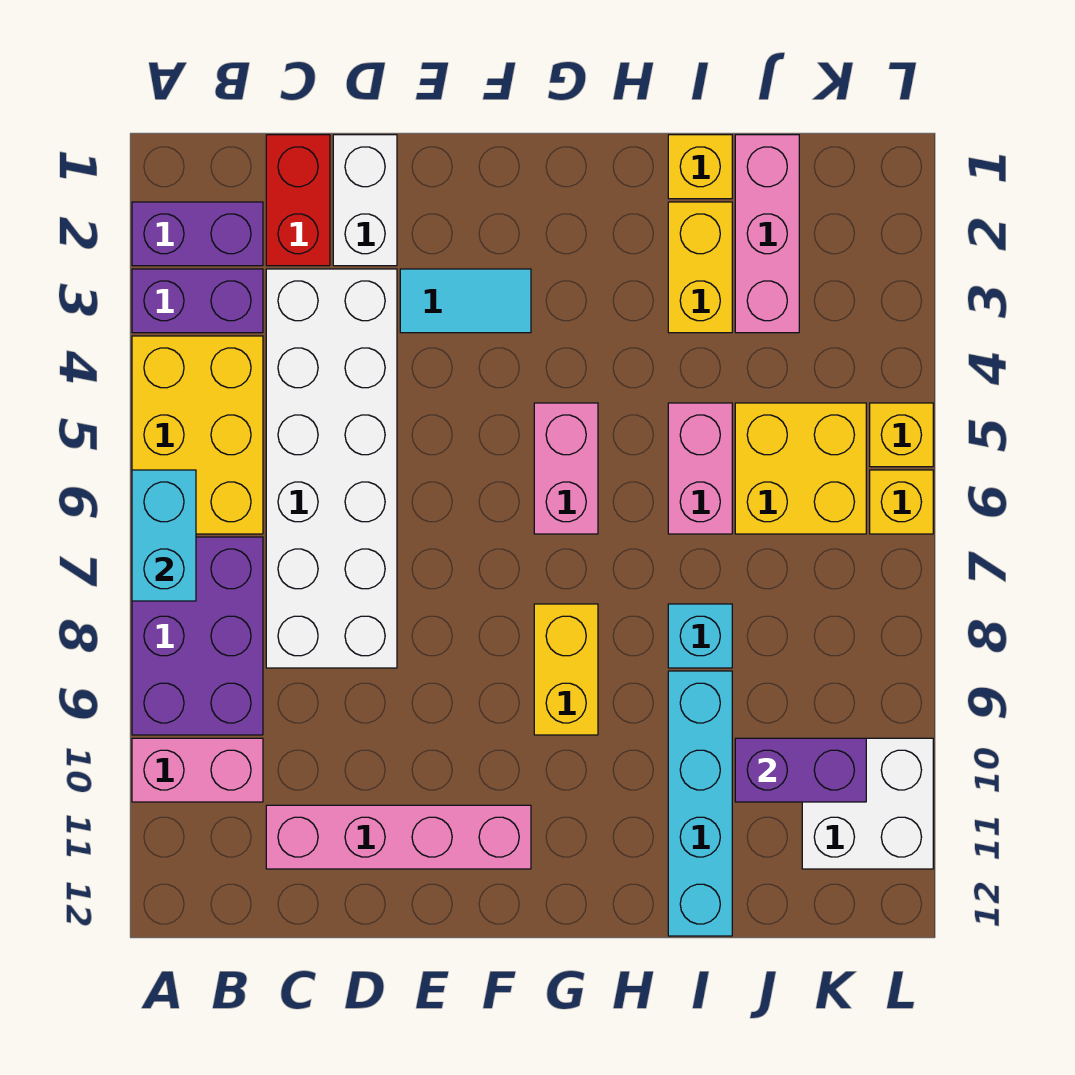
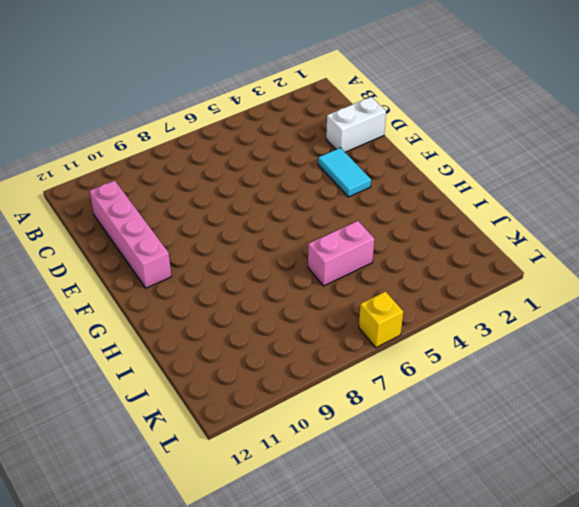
none -> purple brick A2:B2 level 1
none -> purple brick A3:B3 level 1
none -> yellow brick A4:B6 level 1

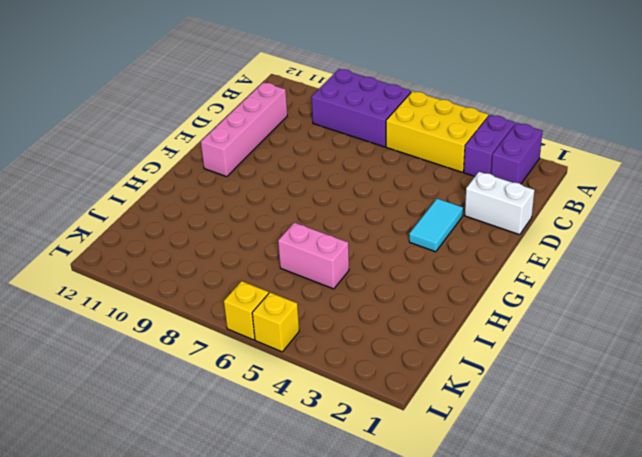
none -> pink brick A10:B10 level 1
none -> red brick C1:C2 level 1
none -> white brick C3:D8 level 1

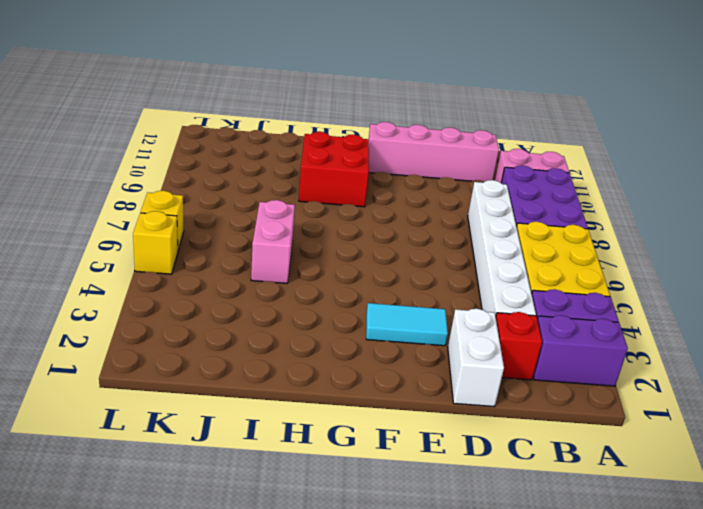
red brick C2 level 1 -> red brick C1:C2 level 1
white brick C3:C8 level 1 -> white brick C3:D8 level 1
red brick G9:H10 level 1 -> yellow brick G8:G9 level 1
none -> pink brick G5:G6 level 1
none -> yellow brick I1 level 1
none -> yellow brick I2:I3 level 1

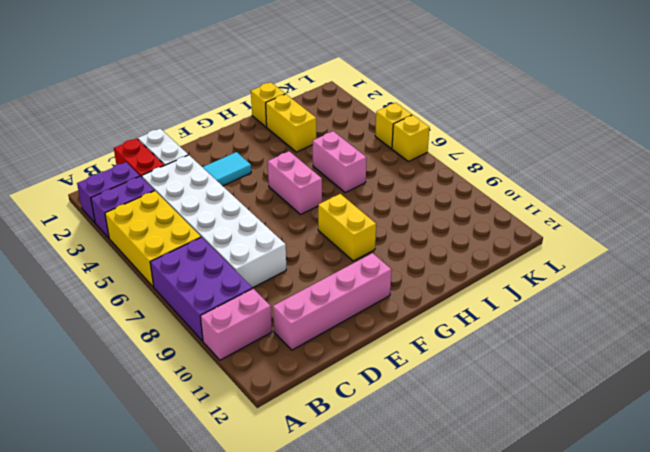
none -> cyan brick I8 level 1
none -> cyan brick I9:I12 level 1
none -> pink brick J1:J3 level 1

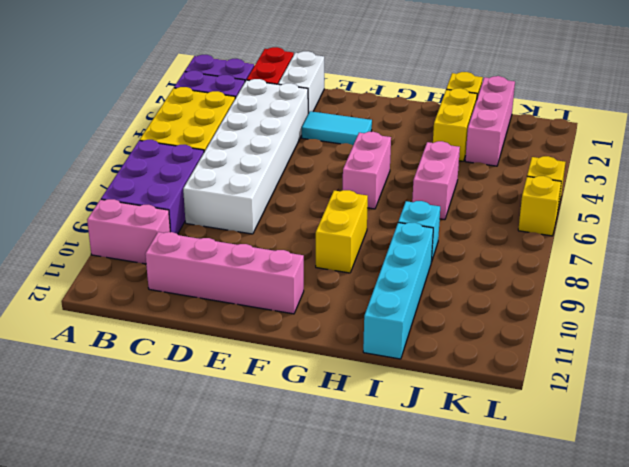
none -> yellow brick J5:K6 level 1
none -> white brick K10:L11 level 1
none -> cyan brick A6:A7 level 2

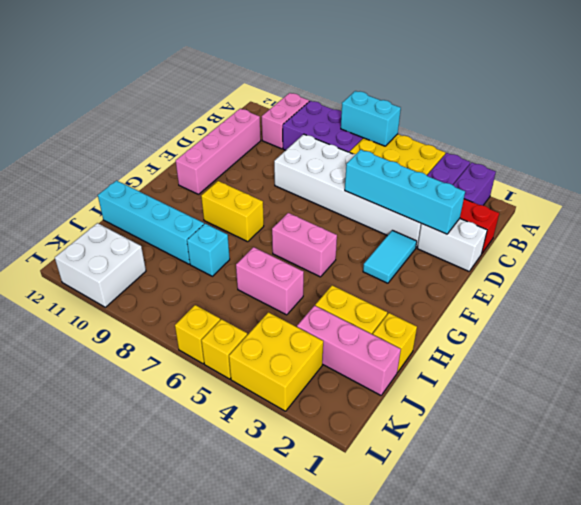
cyan brick D2:D5 level 2 -> none
yellow brick K3:L4 level 1 -> yellow brick J5:K6 level 1
none -> purple brick J10:K10 level 2

